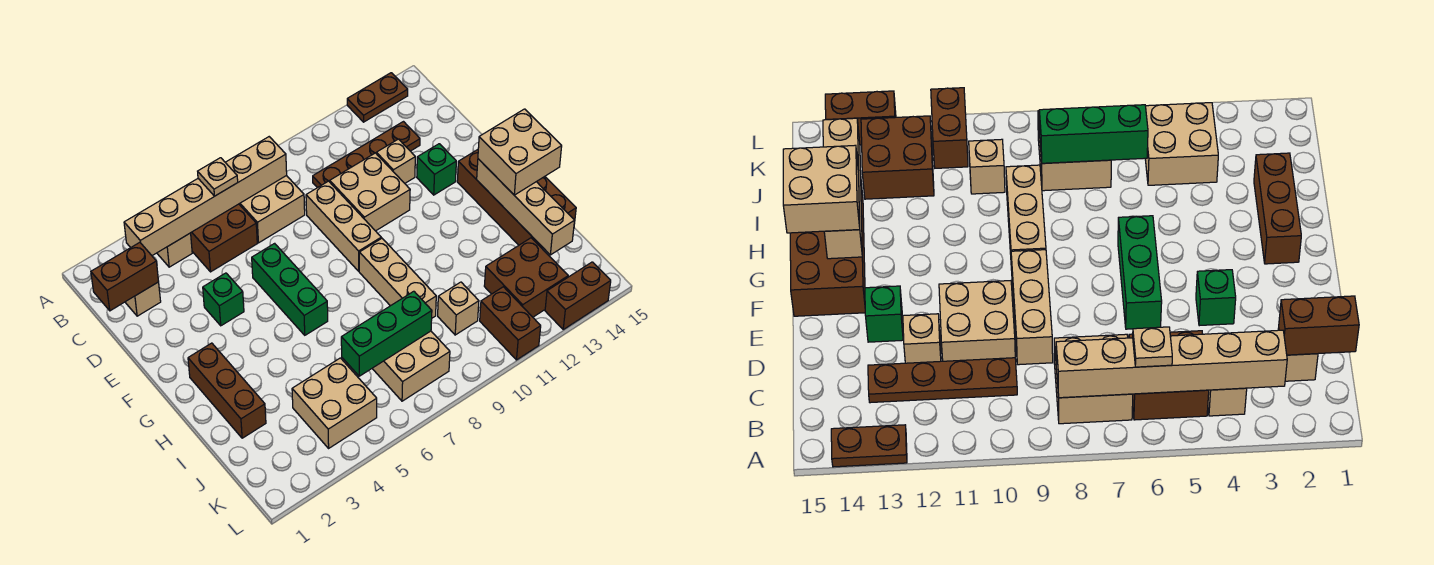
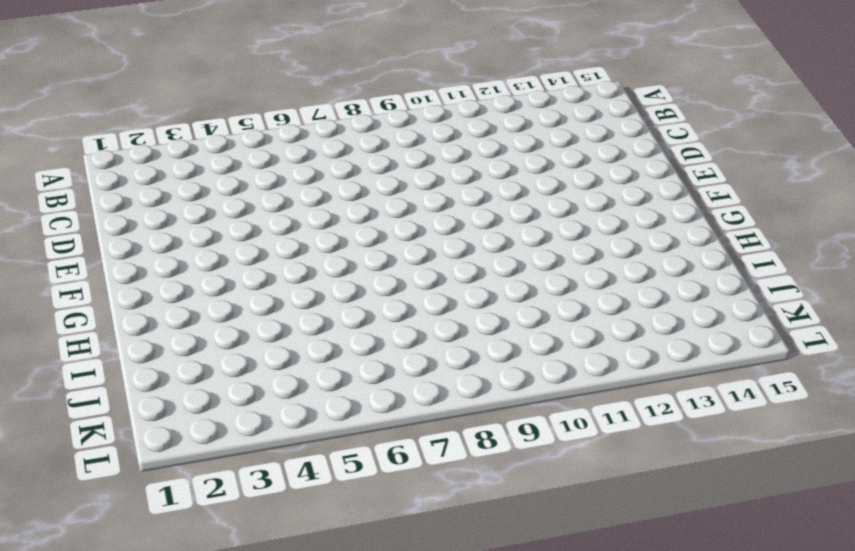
none -> brown plate A13:A14 level 1
none -> tan brick B4 level 1
none -> brown brick B5:C6 level 1

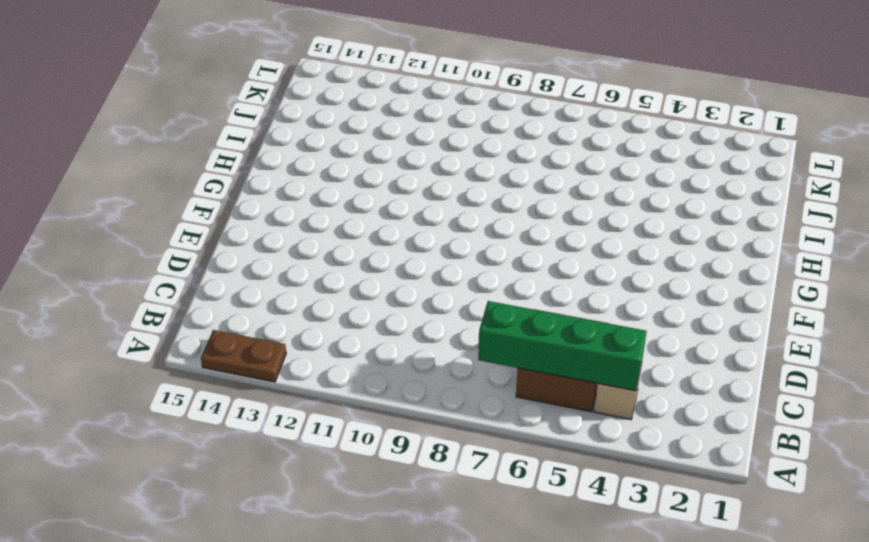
green brick B4:B7 level 2 -> tan brick B3:B8 level 2
none -> tan brick B7:C8 level 1
none -> tan brick C2 level 1
none -> brown plate C10:C13 level 1

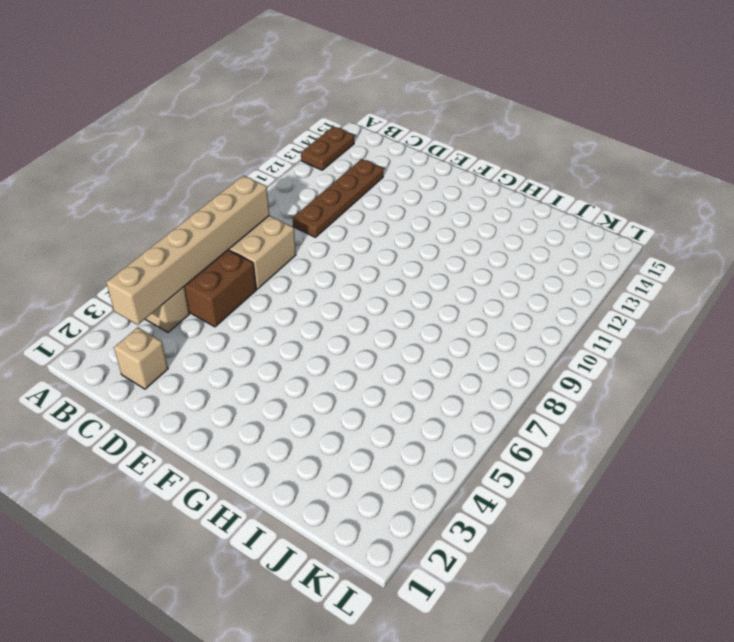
none -> tan brick D9:F9 level 1
none -> tan brick D10:E11 level 1
none -> tan brick D12 level 1

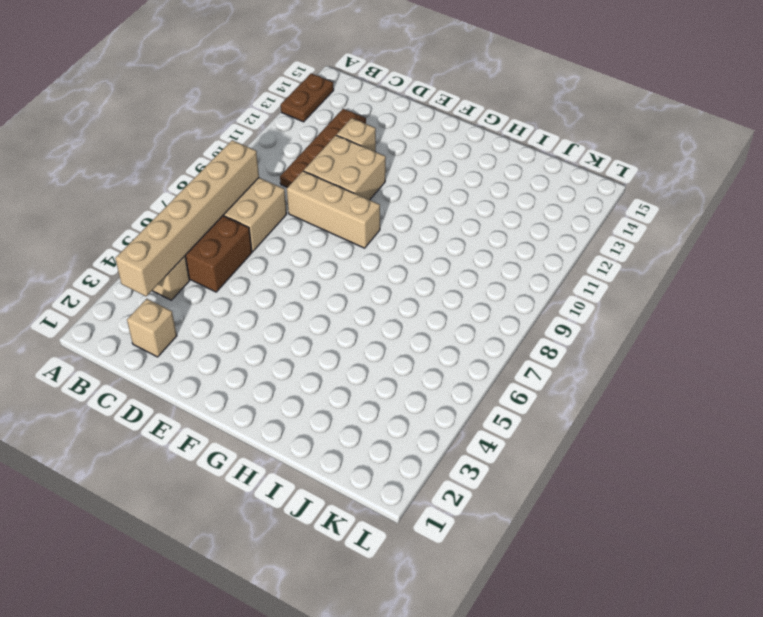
none -> green brick E4 level 1
none -> green brick E6:G6 level 1
none -> green brick E13 level 1

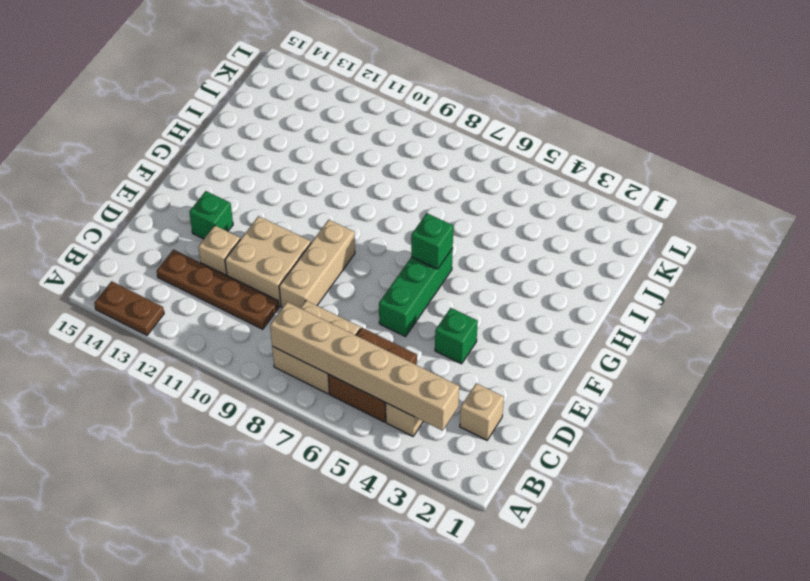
green brick G6 level 2 -> none
none -> brown brick F14:I15 level 1
none -> brown brick G2:I2 level 1
none -> tan brick G9:I9 level 1

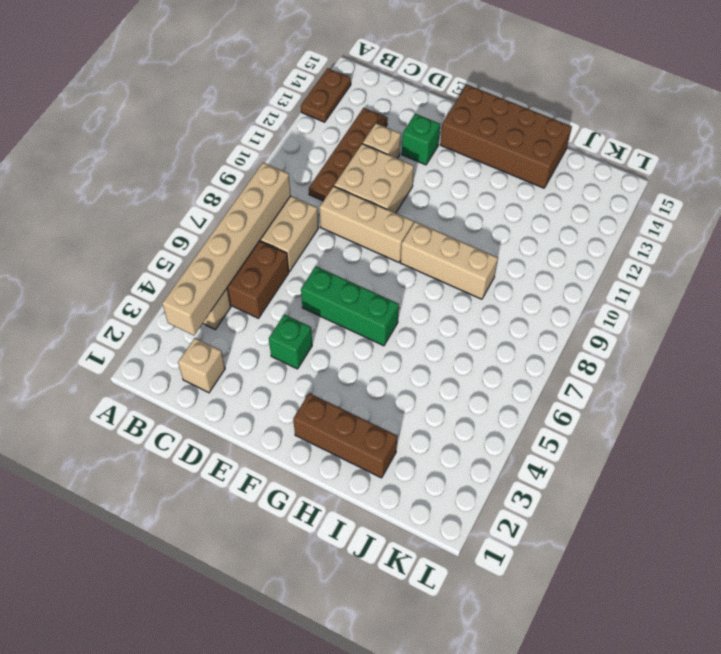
none -> tan brick J4:K5 level 1
none -> tan brick J7:K8 level 1
none -> tan brick J10 level 1

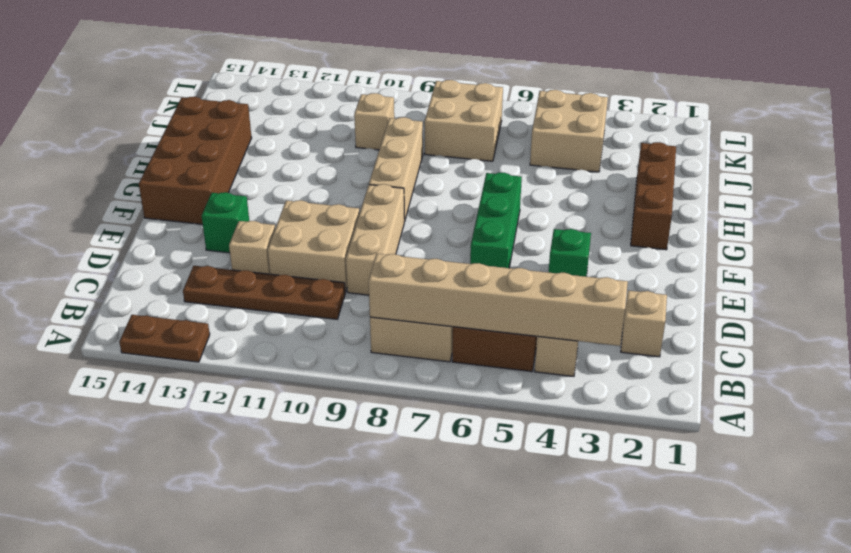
none -> brown brick J12:K13 level 1
none -> brown brick K11:L11 level 1
none -> brown brick L13:L14 level 1

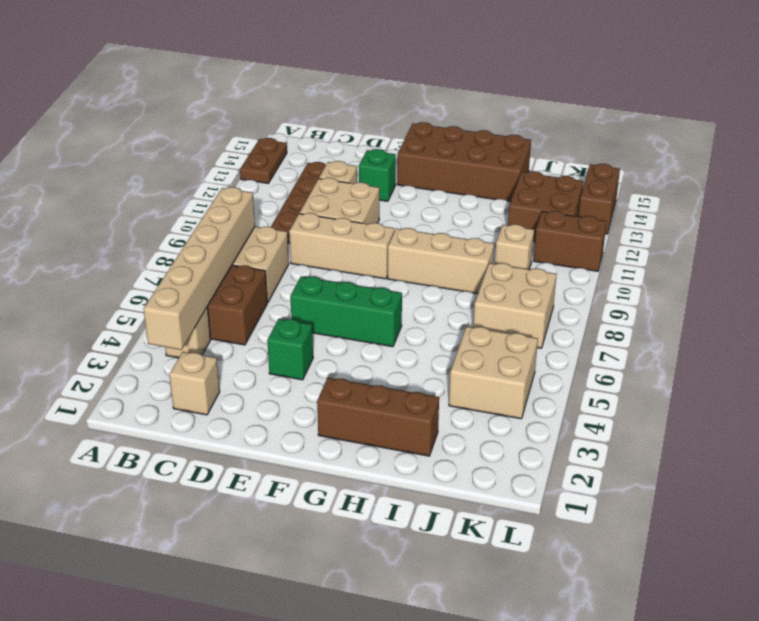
none -> brown brick C1:C2 level 2
none -> tan brick G14:J14 level 2
none -> green brick J6:J8 level 2

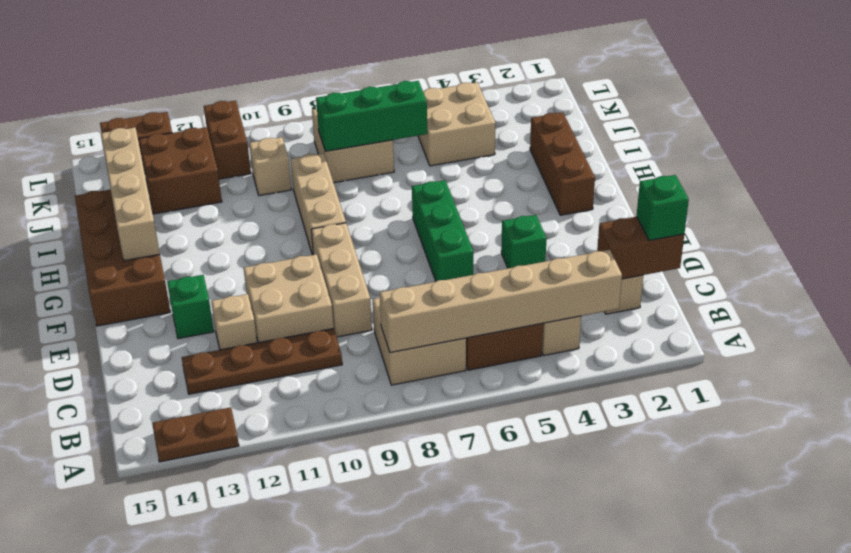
green brick C1 level 3 -> none
none -> tan plate B6 level 3
none -> tan brick G14:H15 level 3

